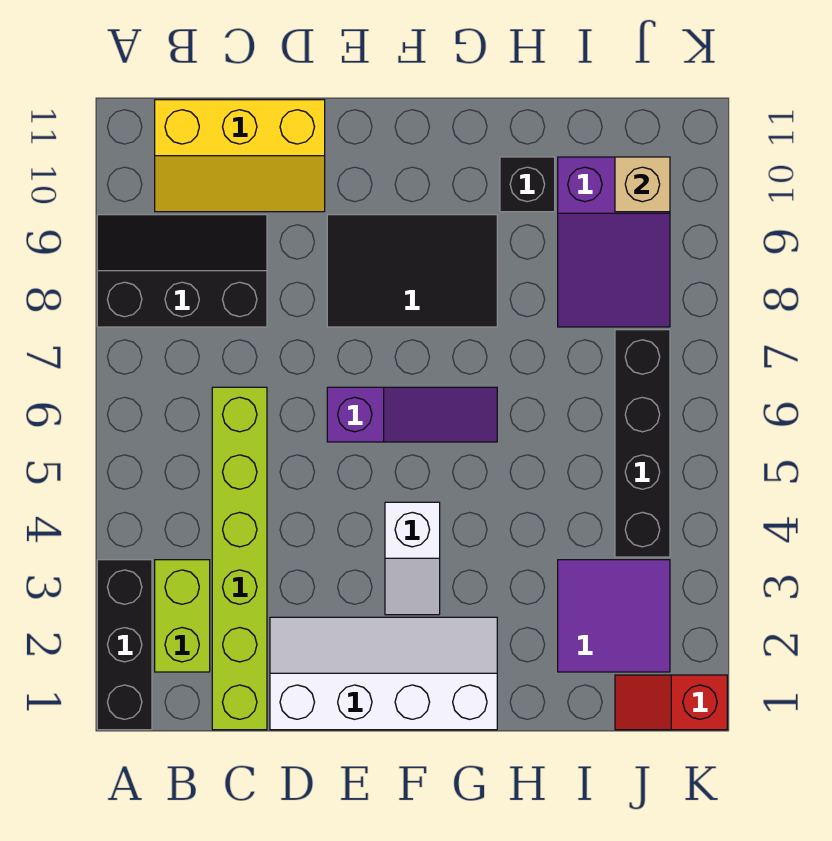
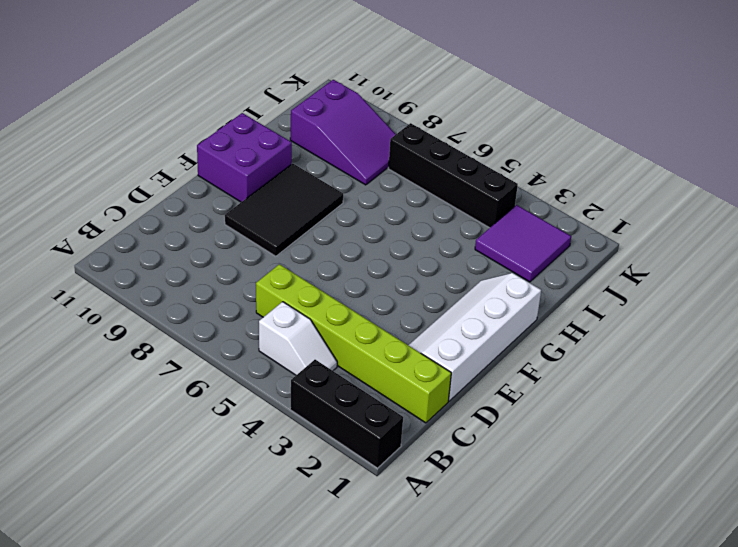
white slope B4:B5 level 1 top 5 -> white slope F3:F4 level 1 top 4
purple brick F10:G11 level 1 -> none
none -> black slope A8:C9 level 1 top 8
none -> lime brick B2:B3 level 1
none -> yellow slope B10:D11 level 1 top 11

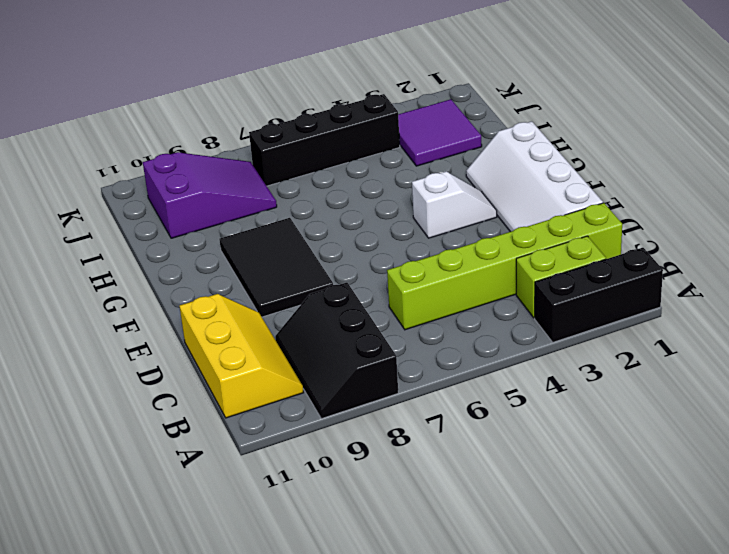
none -> purple slope E6:G6 level 1 top E
none -> black brick H10 level 1
none -> red slope J1:K1 level 1 top K

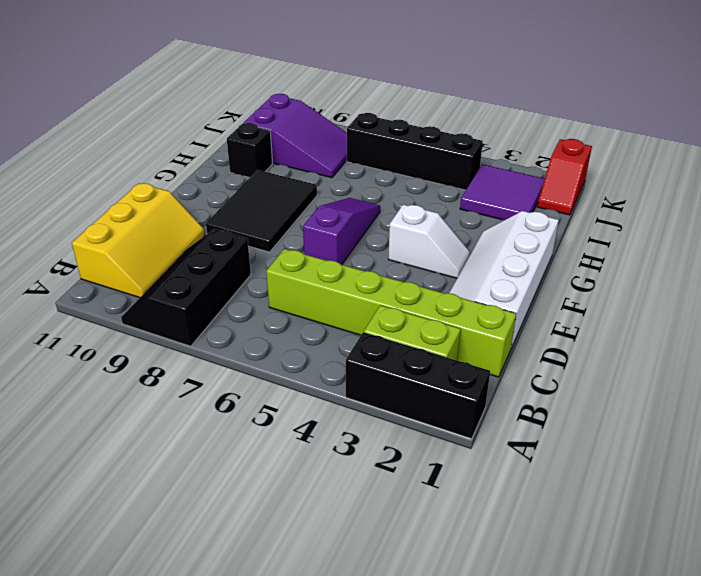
none -> tan brick J10 level 2

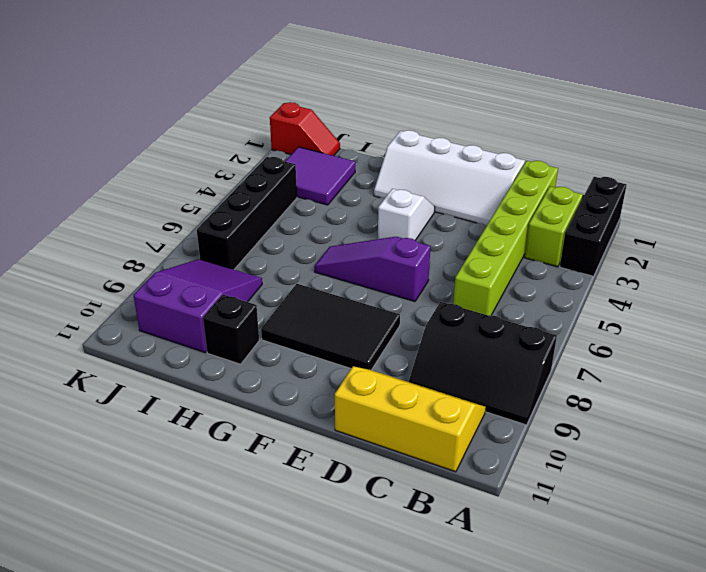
none -> tan brick J10 level 2

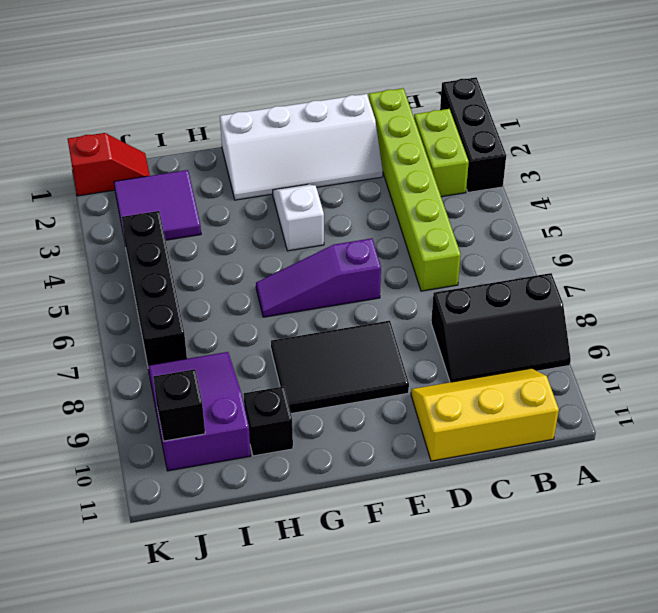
black brick J10 level 2 -> tan brick J10 level 2

